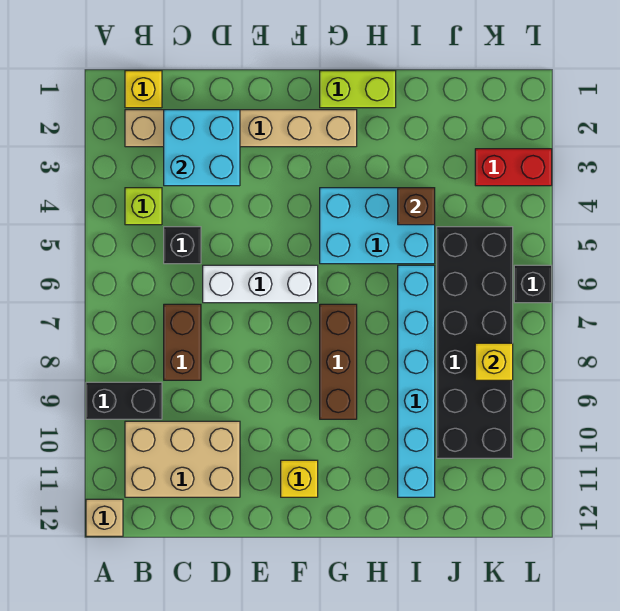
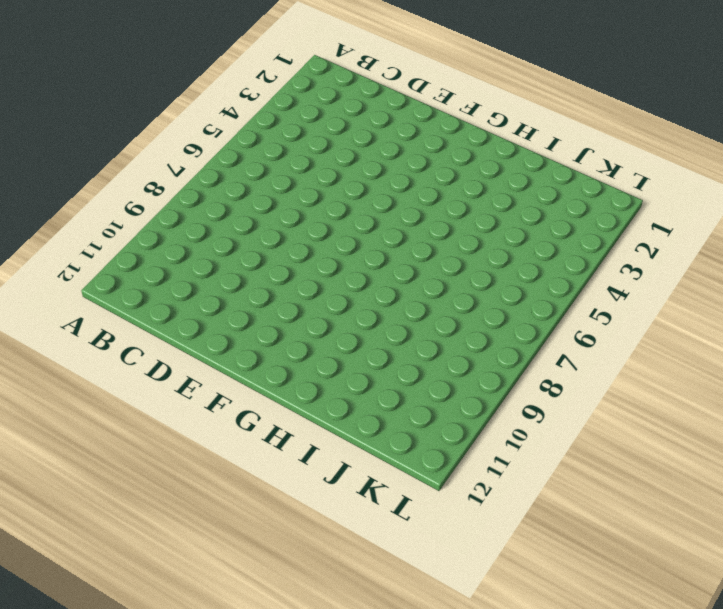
none -> black brick A9:B9 level 1
none -> tan brick A12 level 1
none -> yellow brick B1 level 1

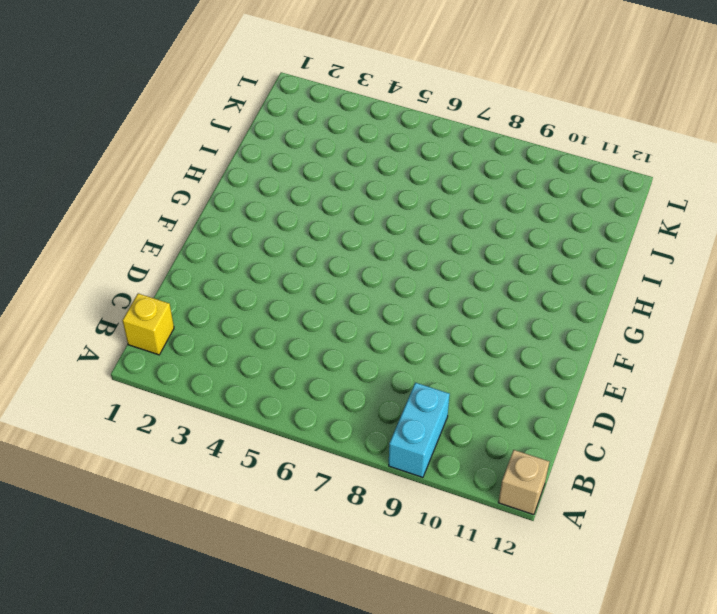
cyan brick A9:B9 level 1 -> black brick A9:B9 level 1
none -> tan brick B2:G2 level 1
none -> lime brick B4 level 1
none -> tan brick B10:D11 level 1

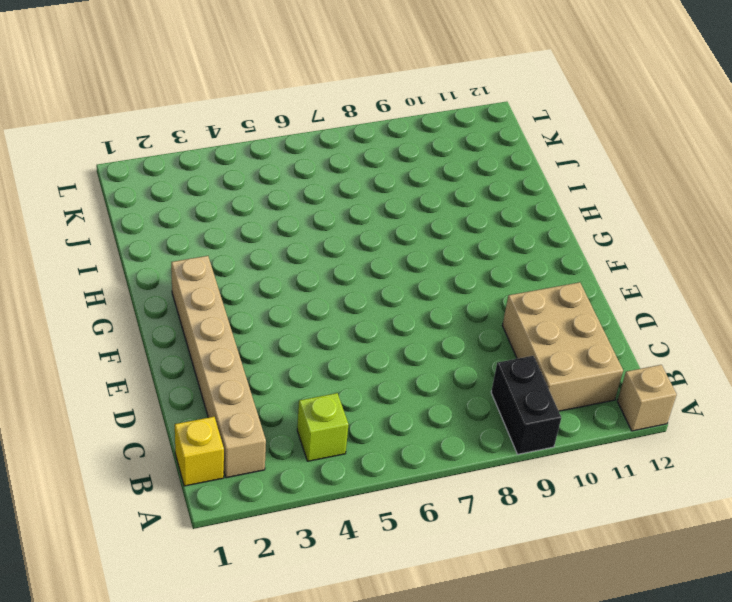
none -> black brick C5 level 1
none -> brown brick C7:C8 level 1
none -> white brick D6:F6 level 1

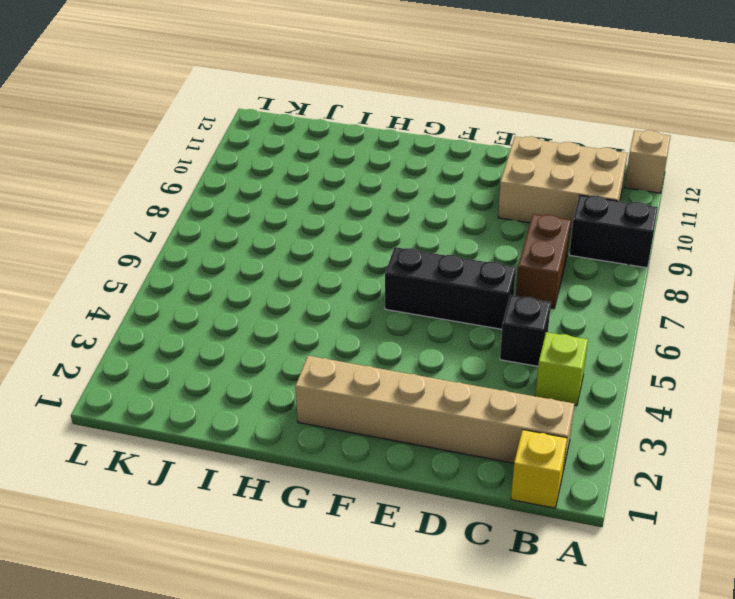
black brick D6:F6 level 1 -> white brick D6:F6 level 1
none -> yellow brick F11 level 1
none -> lime brick G1:H1 level 1
none -> cyan brick G4:I5 level 1

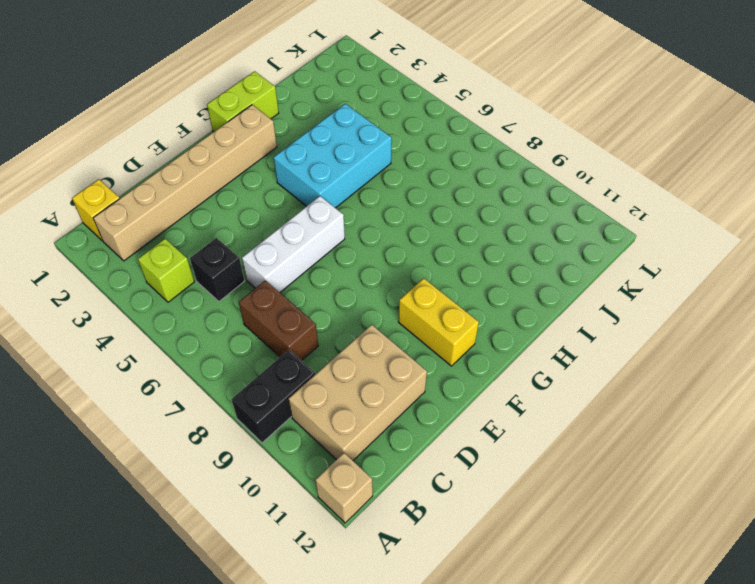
yellow brick F10:F11 level 1 -> yellow brick F11 level 1
none -> brown brick G7:G9 level 1
none -> cyan brick I6:I11 level 1
none -> black brick J5:K10 level 1

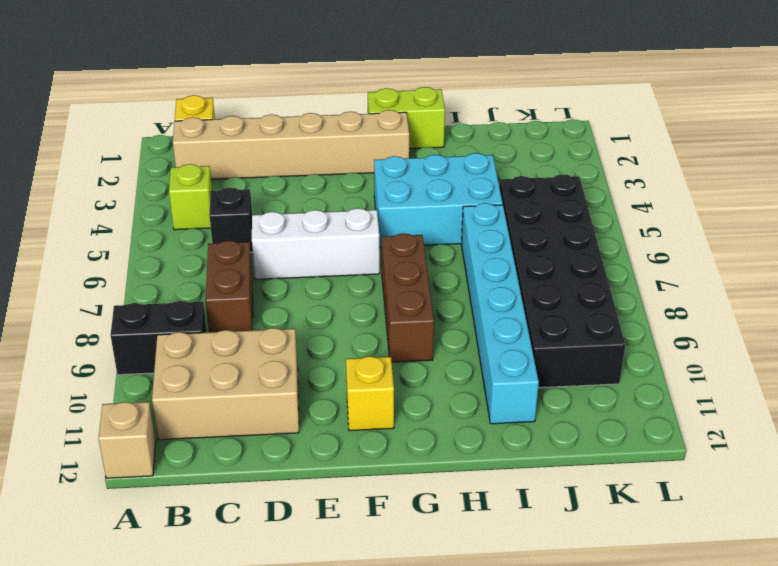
none -> red brick K3:L3 level 1
none -> black brick L6 level 1
none -> cyan brick C2:D3 level 2

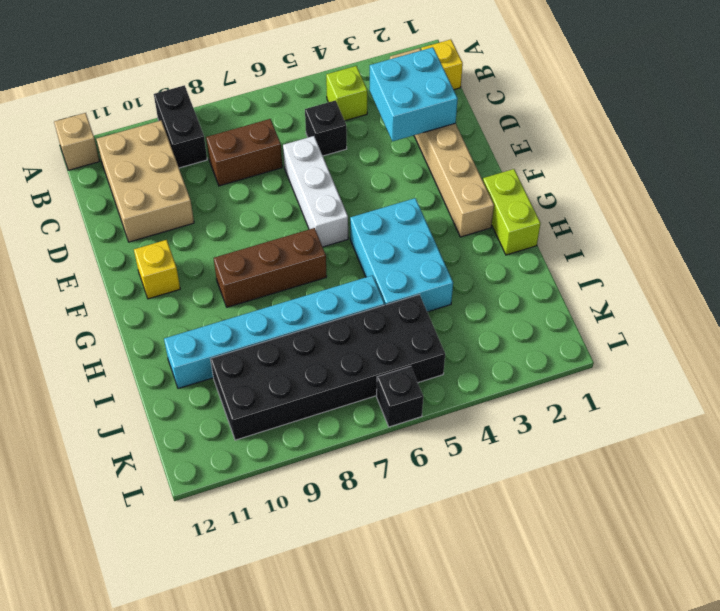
none -> red brick K3:L3 level 1
none -> brown brick I4 level 2
none -> yellow brick K8 level 2

